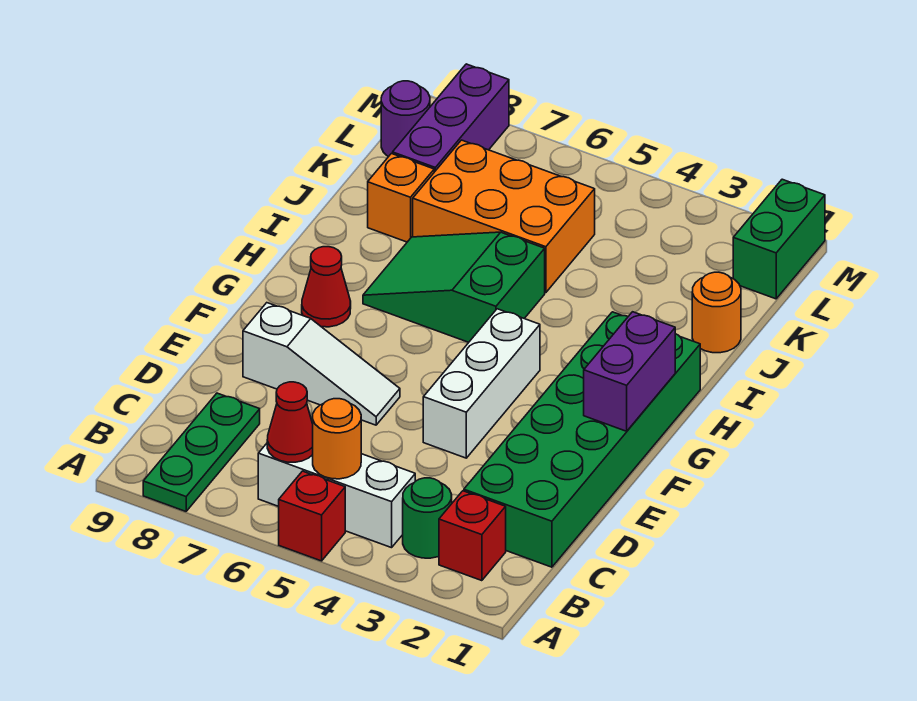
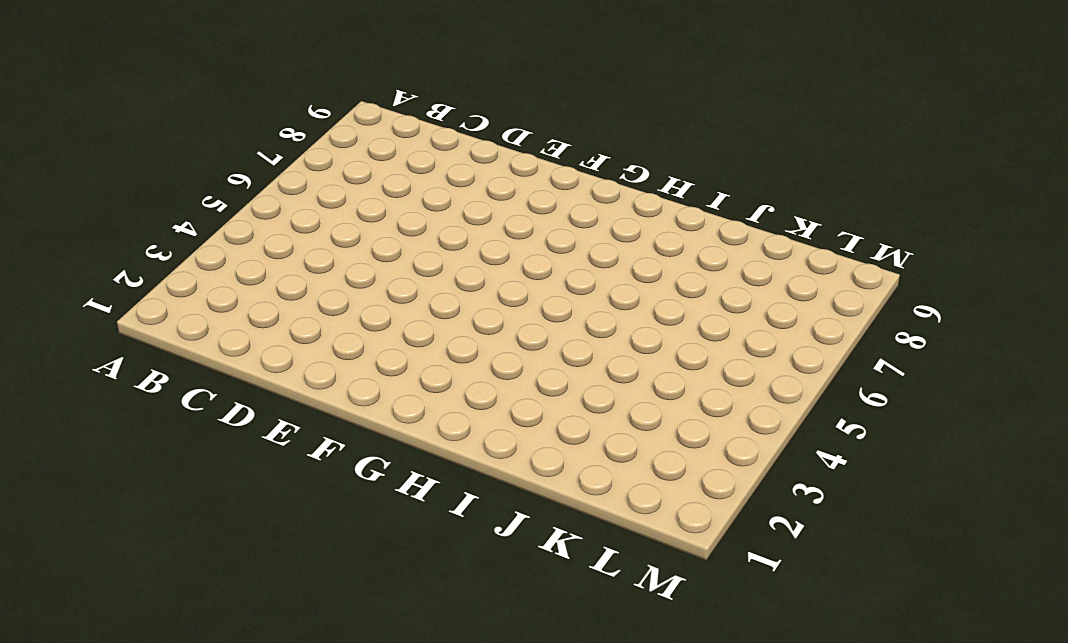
none -> red brick A5 level 1
none -> green plate A8:C8 level 1
none -> red brick B2 level 1

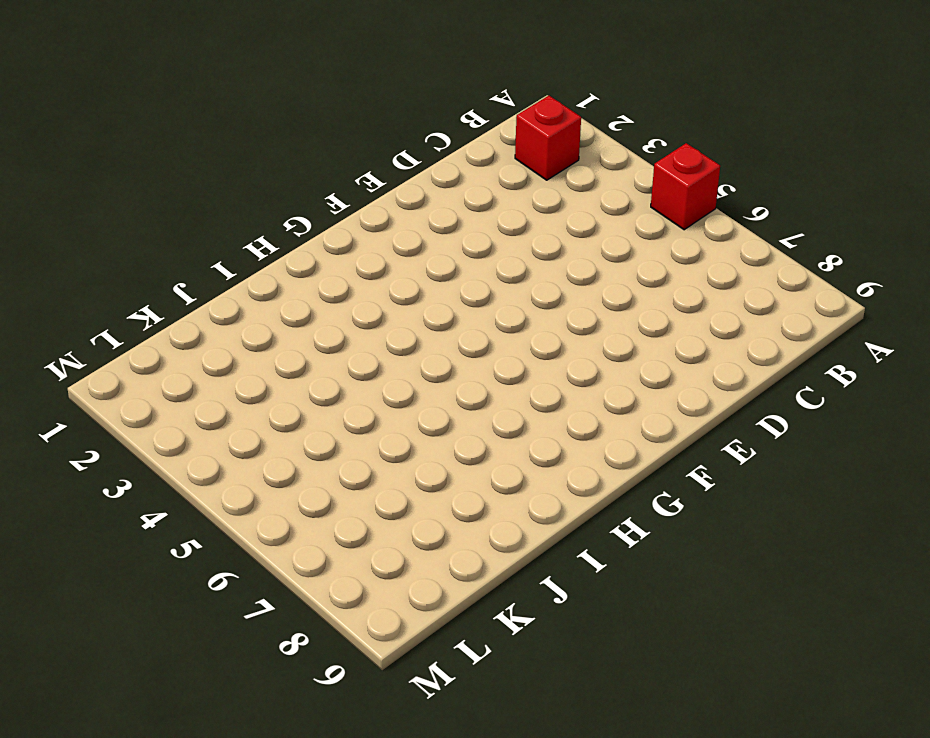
none -> green plate A8:C8 level 1
none -> green round brick B3 level 1
none -> white brick B4:B6 level 1

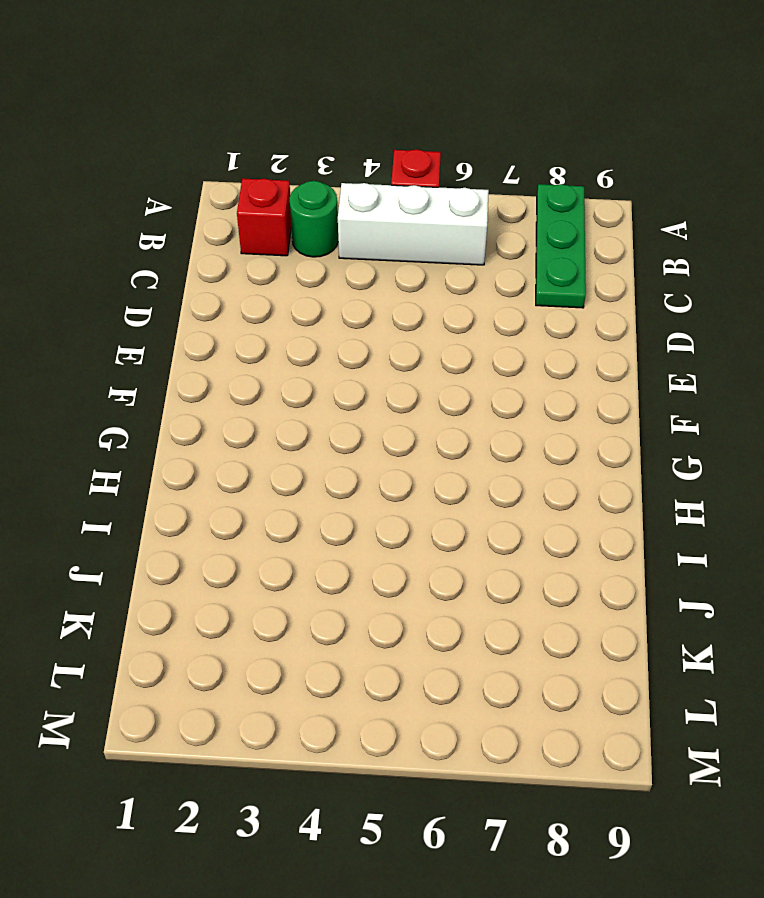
none -> green brick C1:H2 level 1
none -> white brick E4:G4 level 1
none -> white slope E6:E8 level 1 top 8

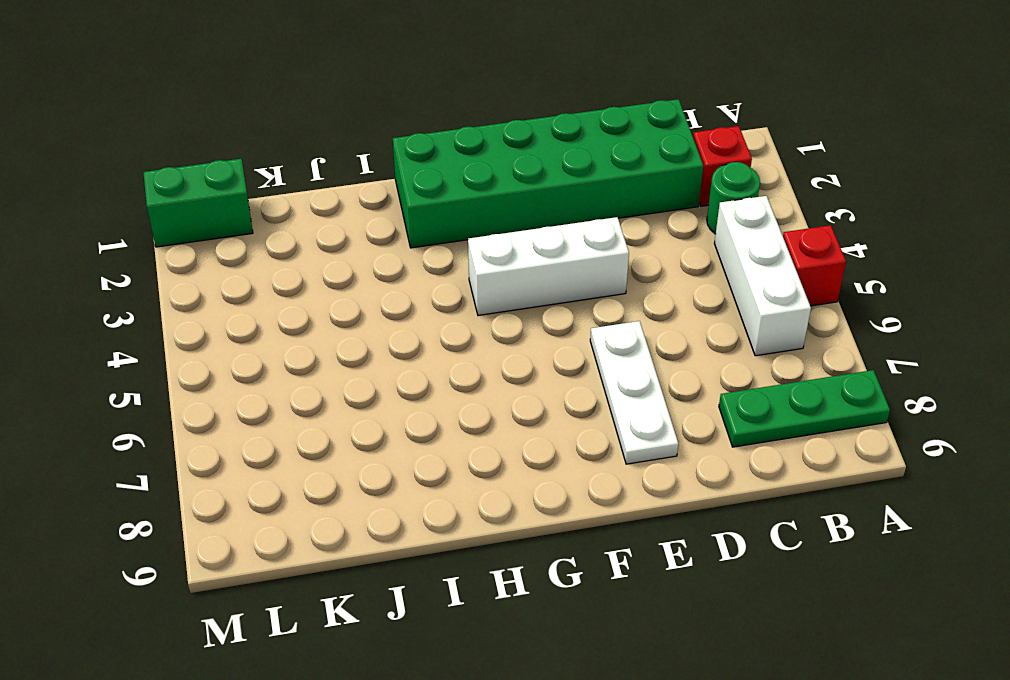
white plate E6:E8 level 1 -> white slope E6:E8 level 1 top 8
none -> red cone G8 level 1
none -> green slope H5:I7 level 1 top 5
none -> orange round brick J1 level 1

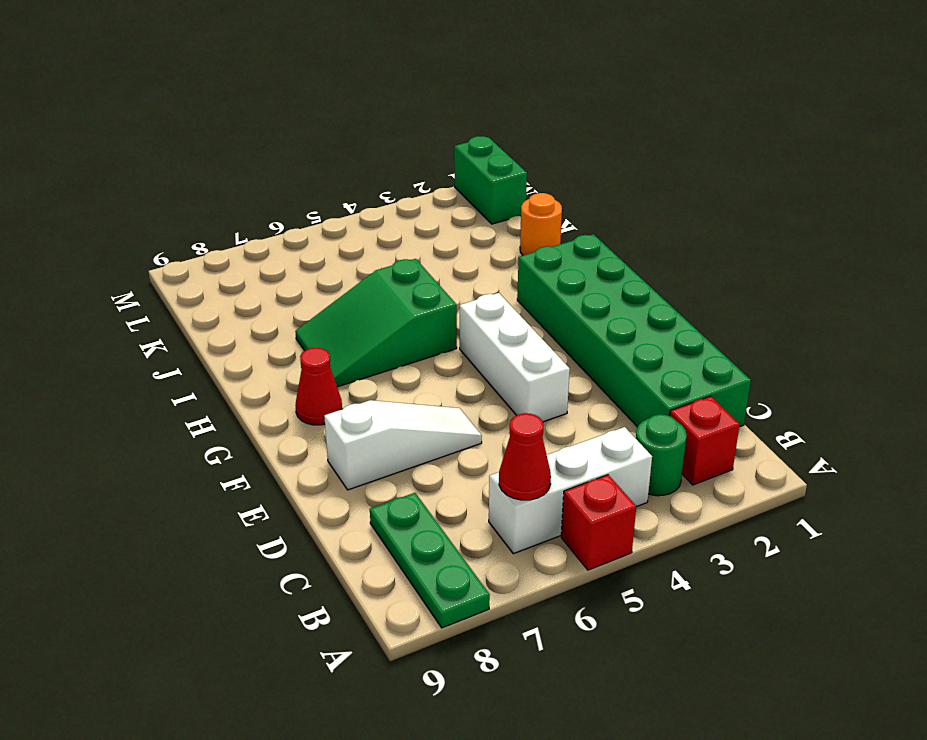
none -> orange brick J5:K7 level 1
none -> orange brick J8 level 1
none -> purple brick K8:M8 level 1

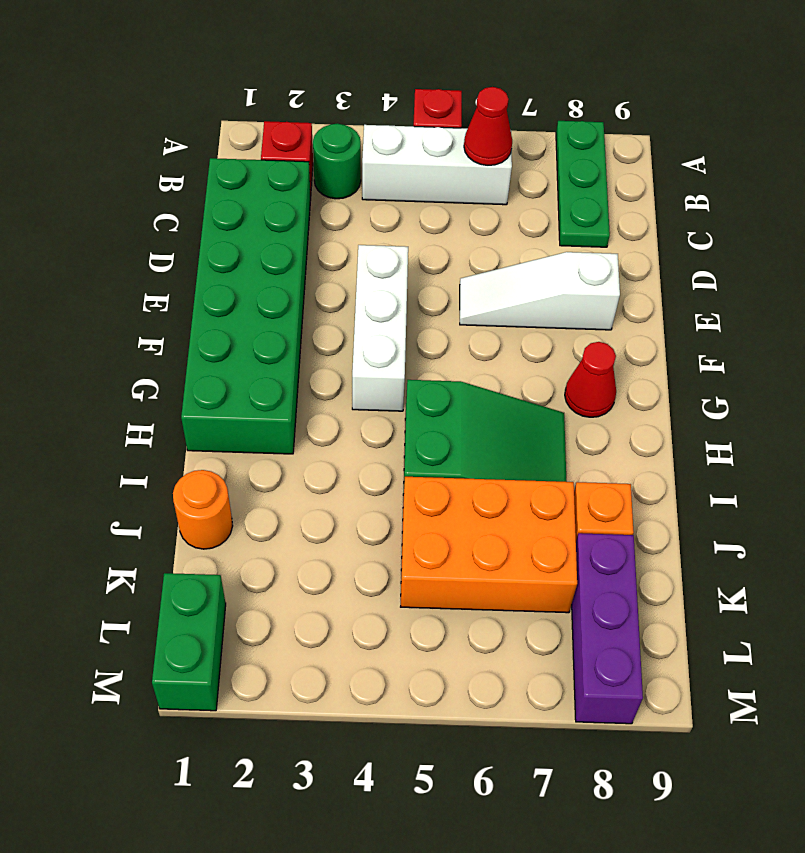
none -> purple round brick L9 level 1
none -> orange round brick B5 level 2
none -> purple brick F1:G1 level 2

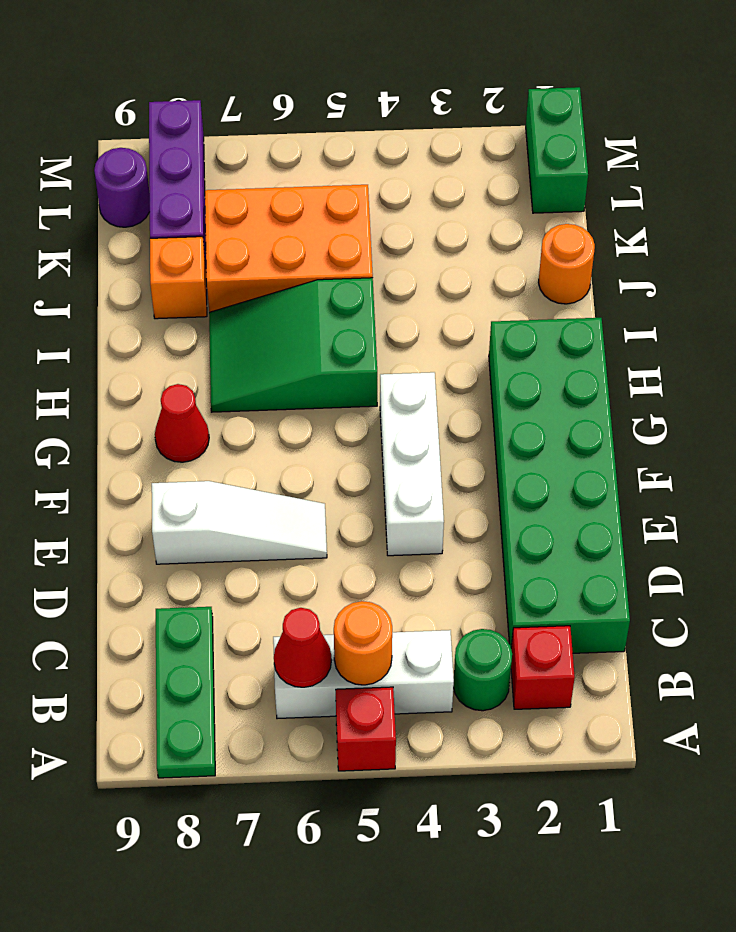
none -> purple brick F1:G1 level 2

